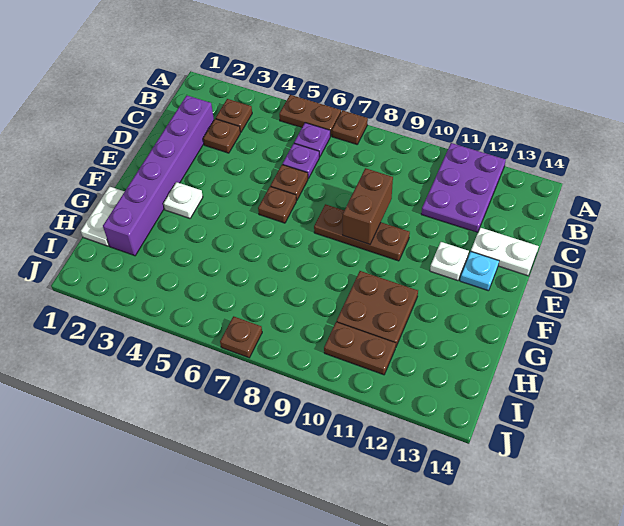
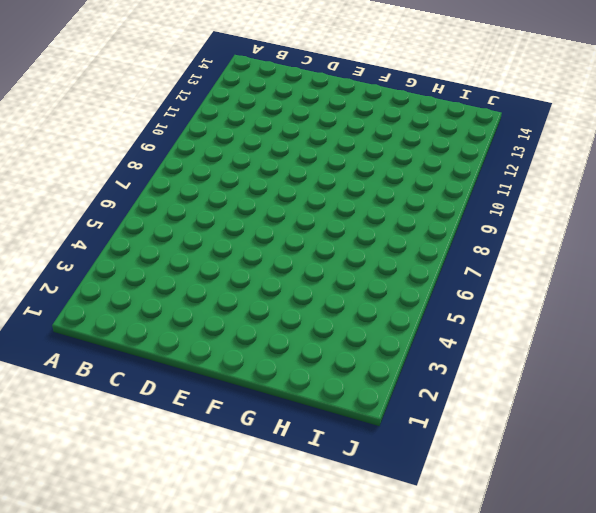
none -> brown plate A5:A6 level 1
none -> brown plate A7 level 1
none -> purple plate A11:C12 level 1

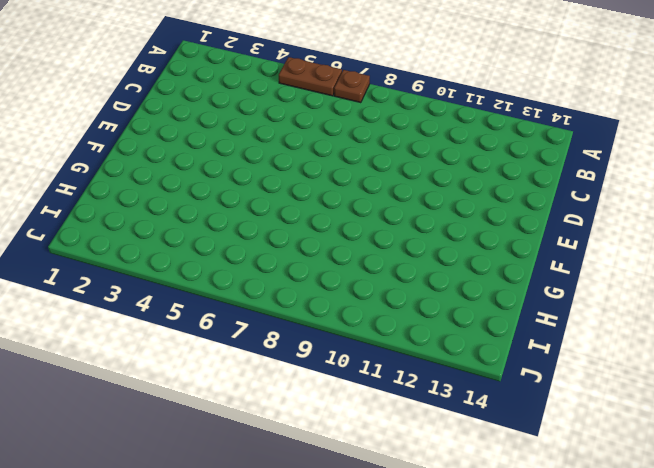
none -> purple plate A11:C12 level 1
none -> brown plate B3 level 1
none -> purple plate B6 level 1

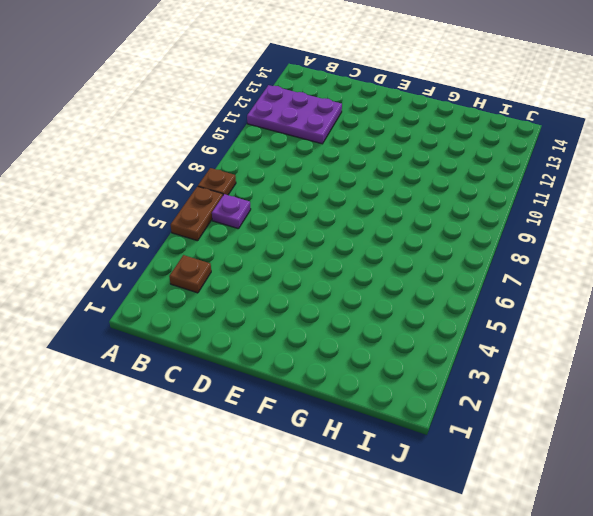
none -> purple brick C2:H2 level 1
none -> brown plate C3 level 1
none -> purple plate C6 level 1

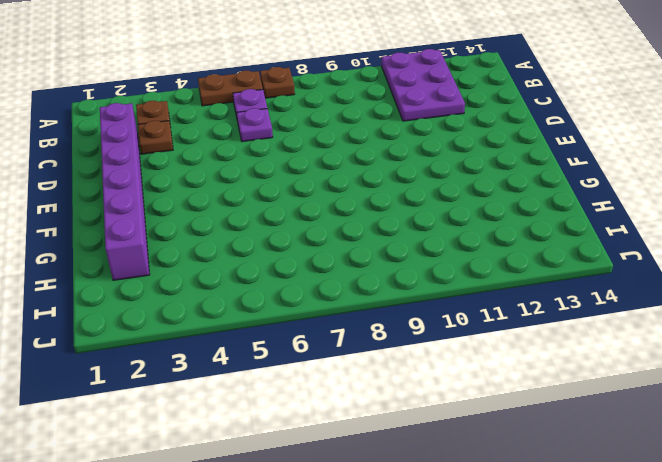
none -> brown plate D6 level 1
none -> white plate D13:D14 level 1
none -> brown plate E6 level 1

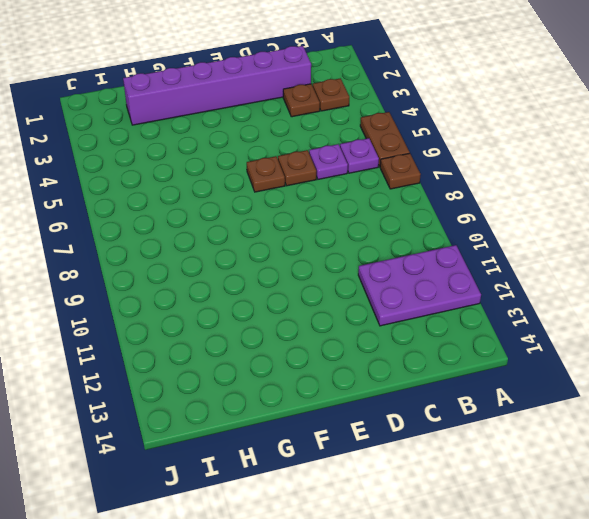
none -> white plate D13:D14 level 1
none -> brown plate E8:E10 level 1
none -> white plate E12 level 1

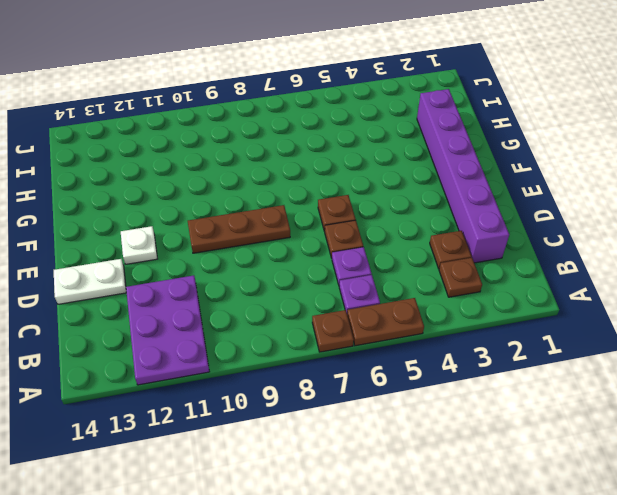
none -> cyan plate E13 level 1
none -> white plate F3 level 1
none -> white plate G1:H1 level 1

